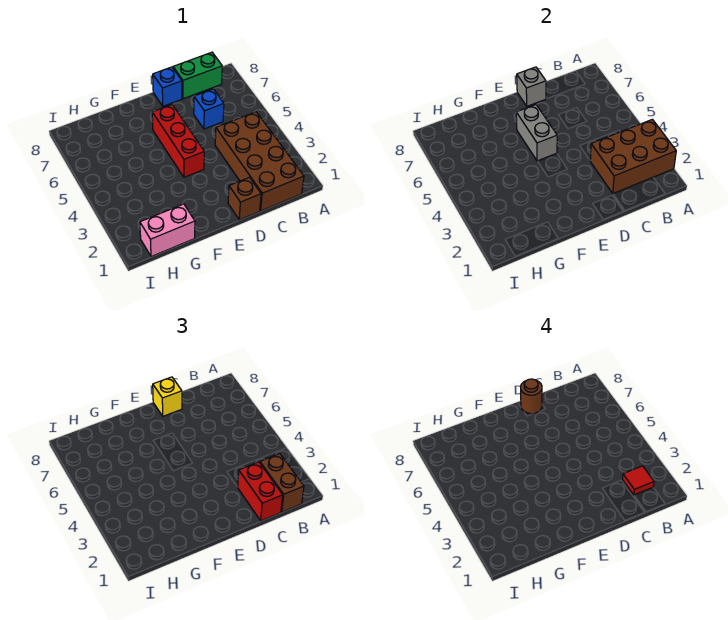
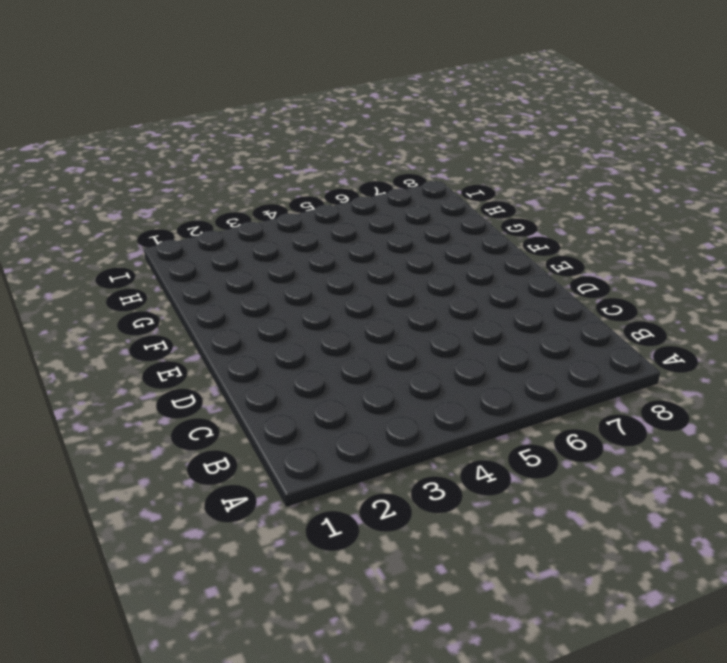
none -> brown brick B1:C4 level 1
none -> green brick B8:C8 level 1
none -> blue brick C6 level 1

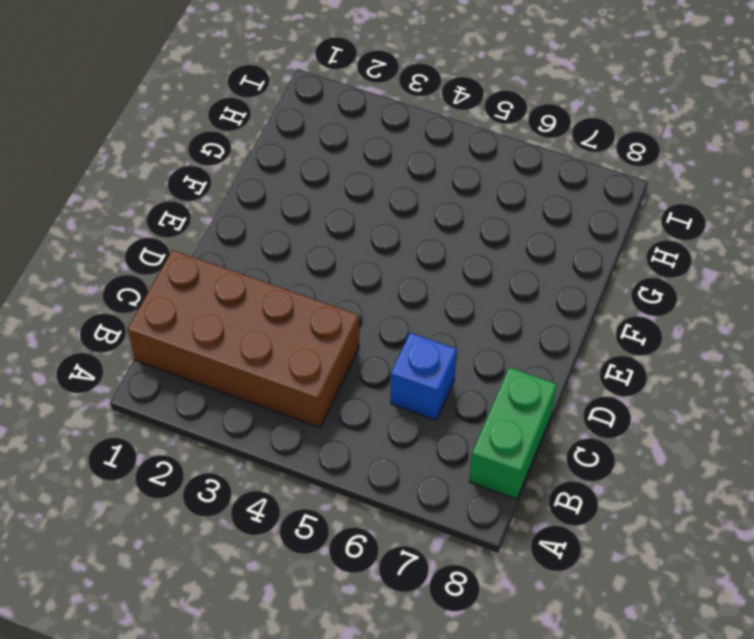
none -> brown brick D1 level 1
none -> blue brick D8 level 1
none -> red brick E4:E6 level 1

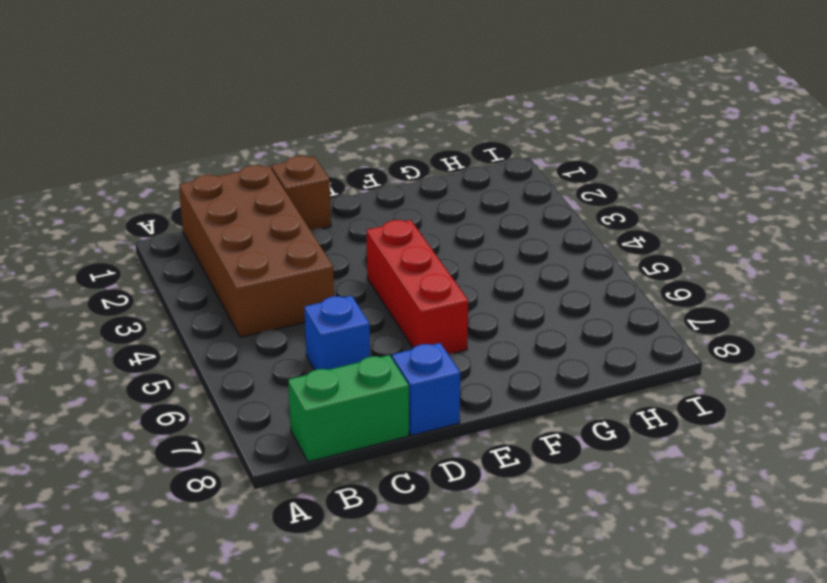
none -> pink brick G1:H1 level 1
none -> brown brick A2:C3 level 2
none -> grey brick D8 level 2

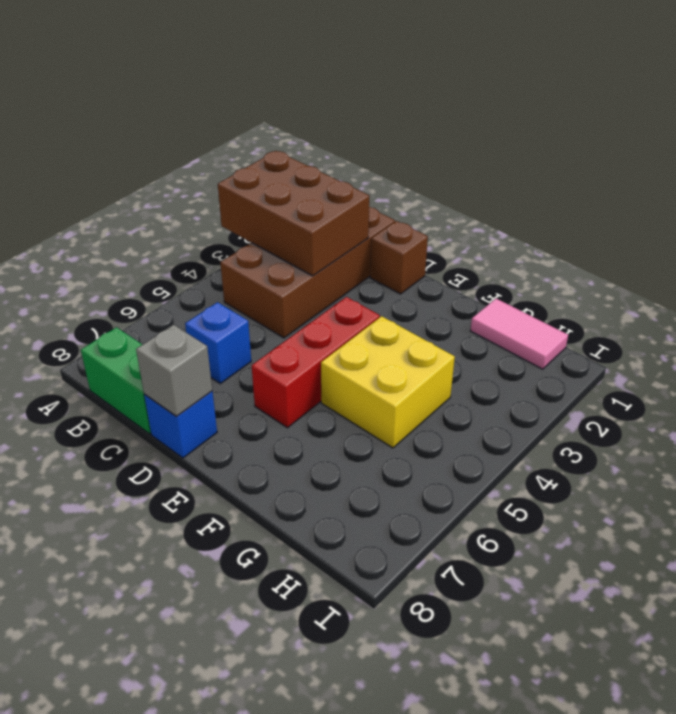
yellow brick F4:G5 level 1 -> none
pink tile G1:H1 level 1 -> pink brick G1:H1 level 1
none -> grey brick E5:E6 level 2
none -> brown brick B1:B2 level 3
none -> red brick C1:C2 level 3

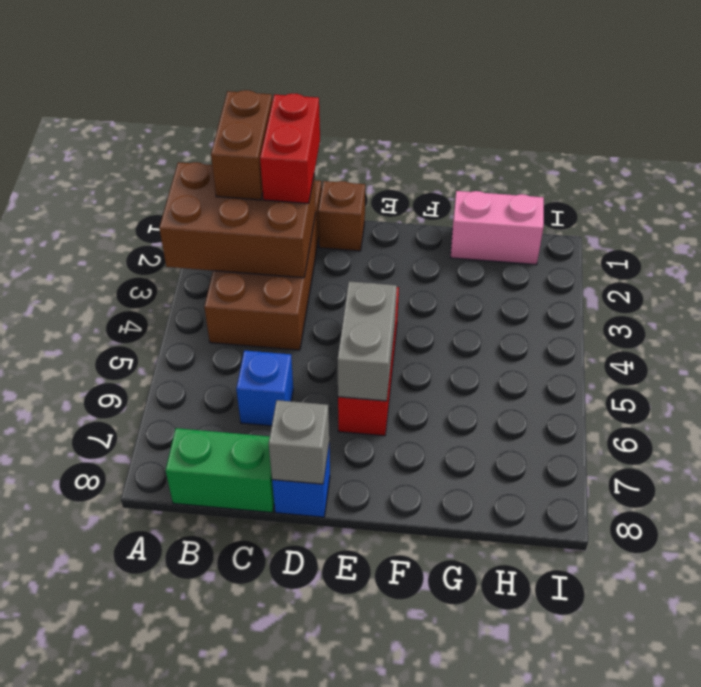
none -> yellow brick D8 level 3
none -> red tile B2 level 4
none -> brown round brick D8 level 4

